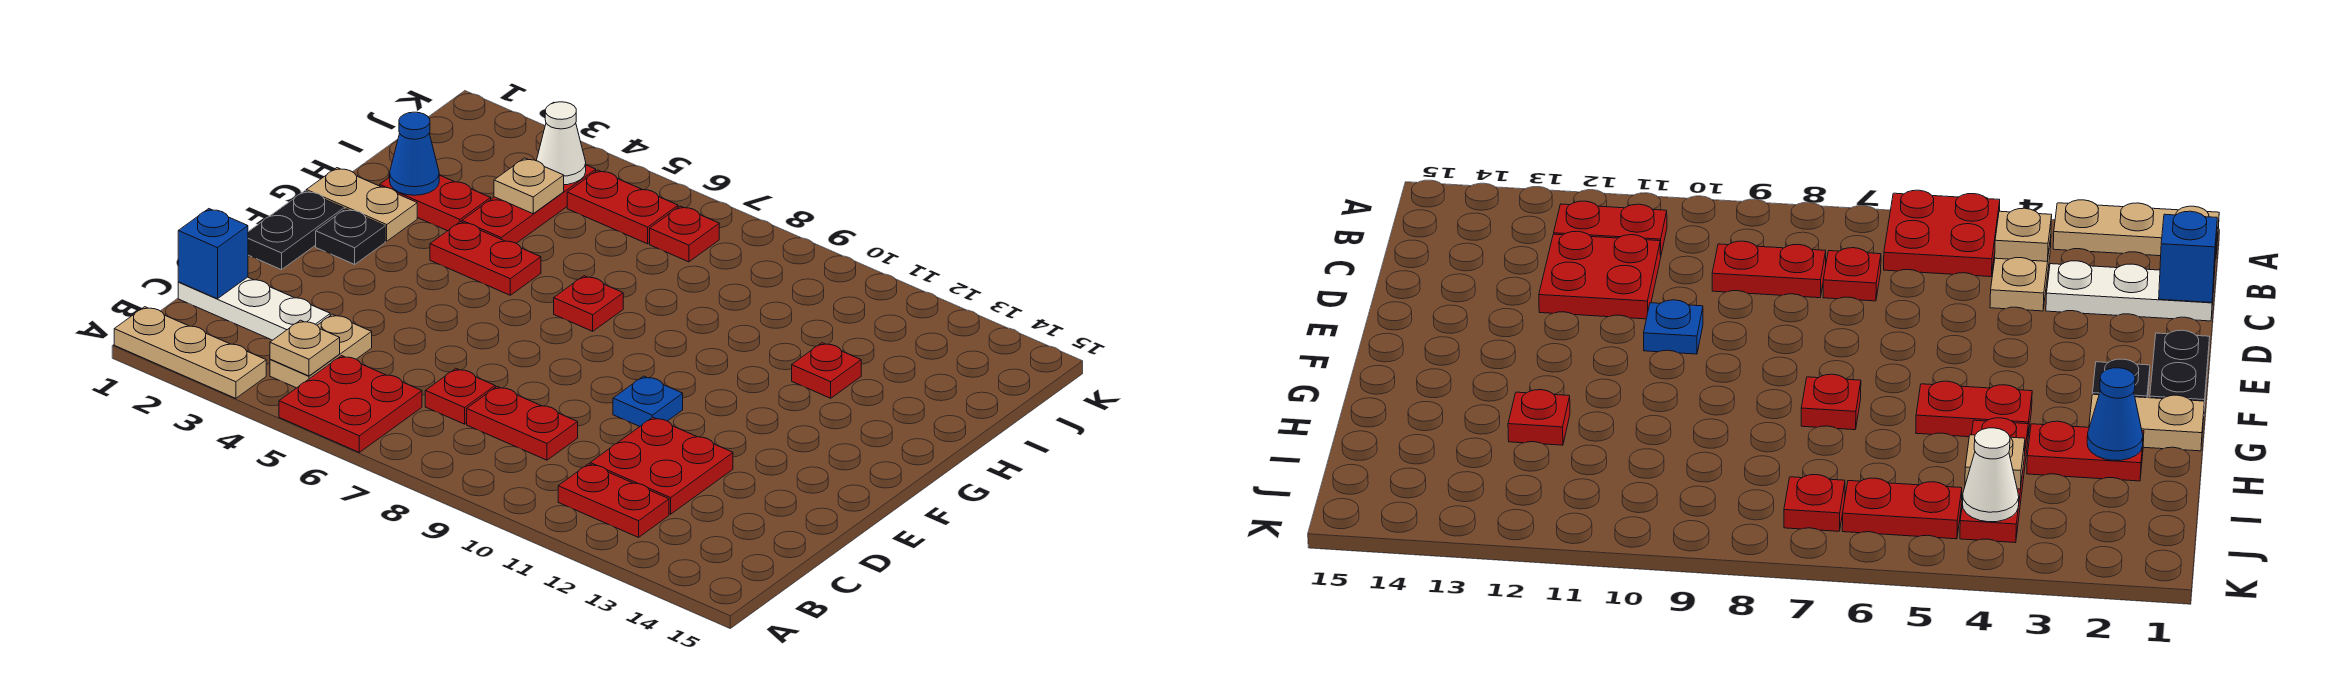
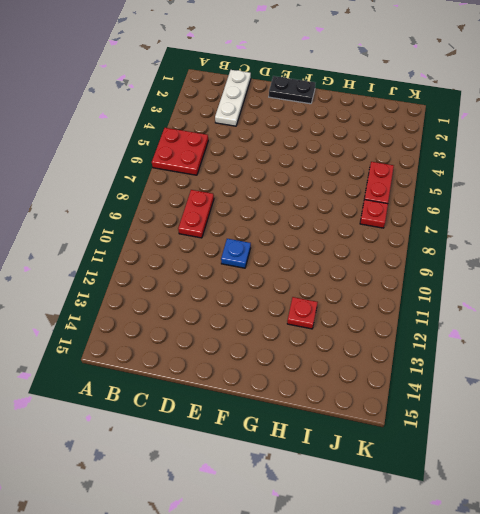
none -> tan plate A1:A3 level 1
none -> tan plate B4:C4 level 1
none -> red plate B11:B12 level 1

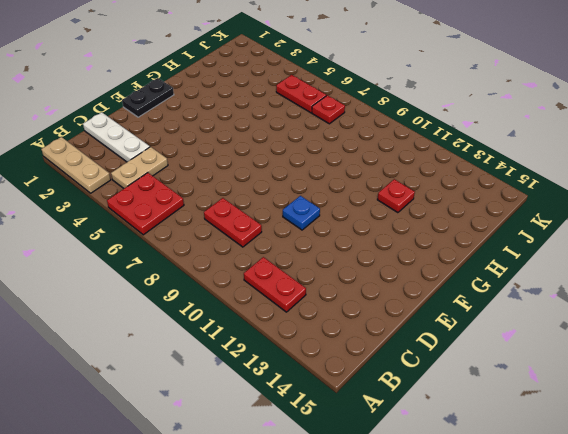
none -> red plate C7 level 1
none -> red plate C11:D12 level 1
none -> black plate F2 level 1

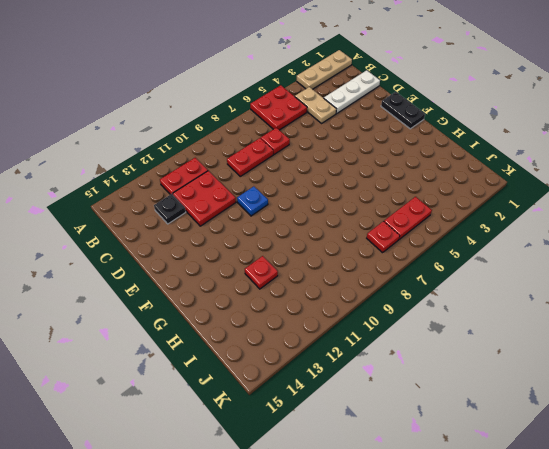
black plate C13 level 1 -> black plate F2 level 1
none -> tan plate G1:G2 level 1
none -> red plate G4:G5 level 1
none -> red plate G7 level 1

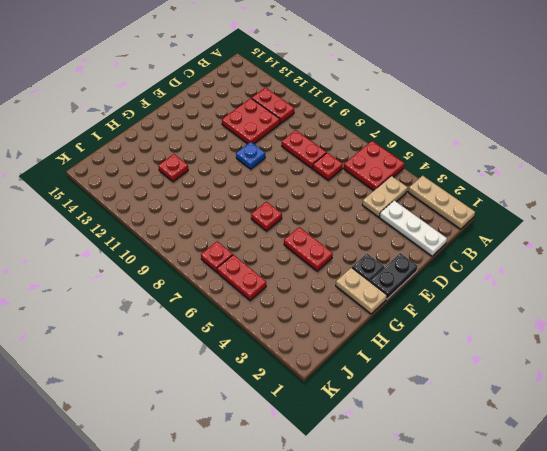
none -> red plate H2:H3 level 1
none -> red plate H4:J4 level 1
none -> tan plate B4 level 2

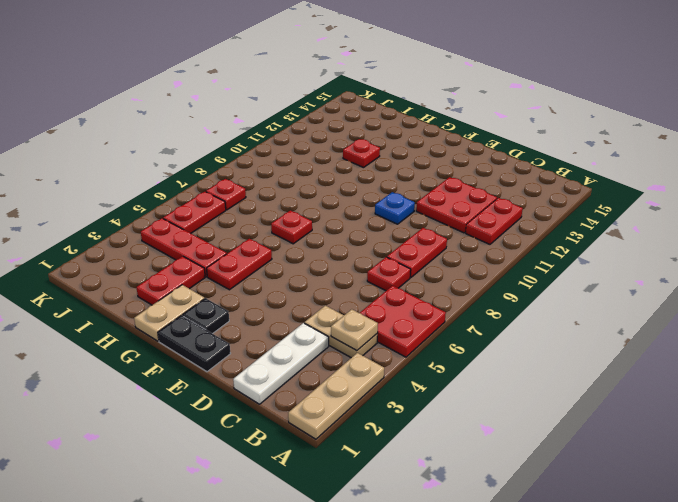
none -> blue brick C1 level 2
none -> blue cone H2 level 2
none -> tan plate I4 level 2

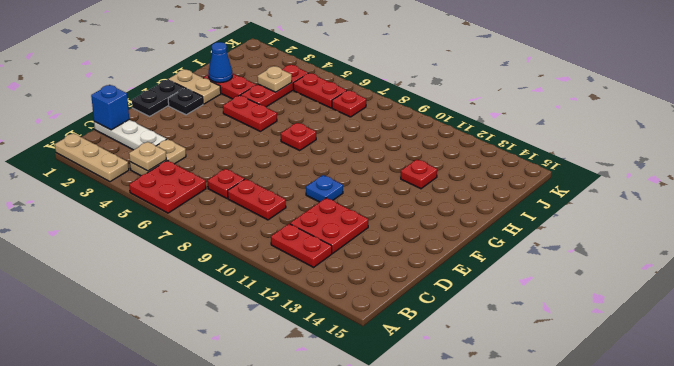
none -> white cone J4 level 2

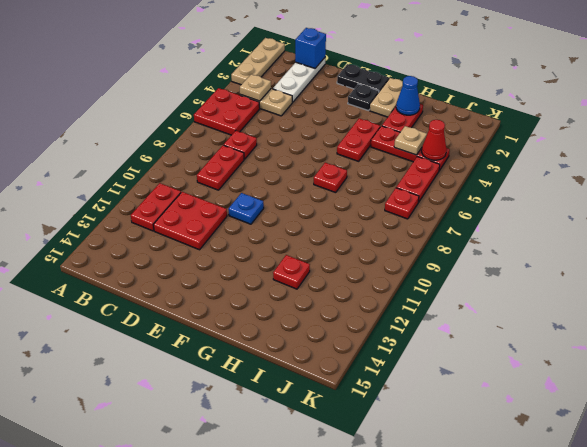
red cone J4 level 2 -> white cone J4 level 2

